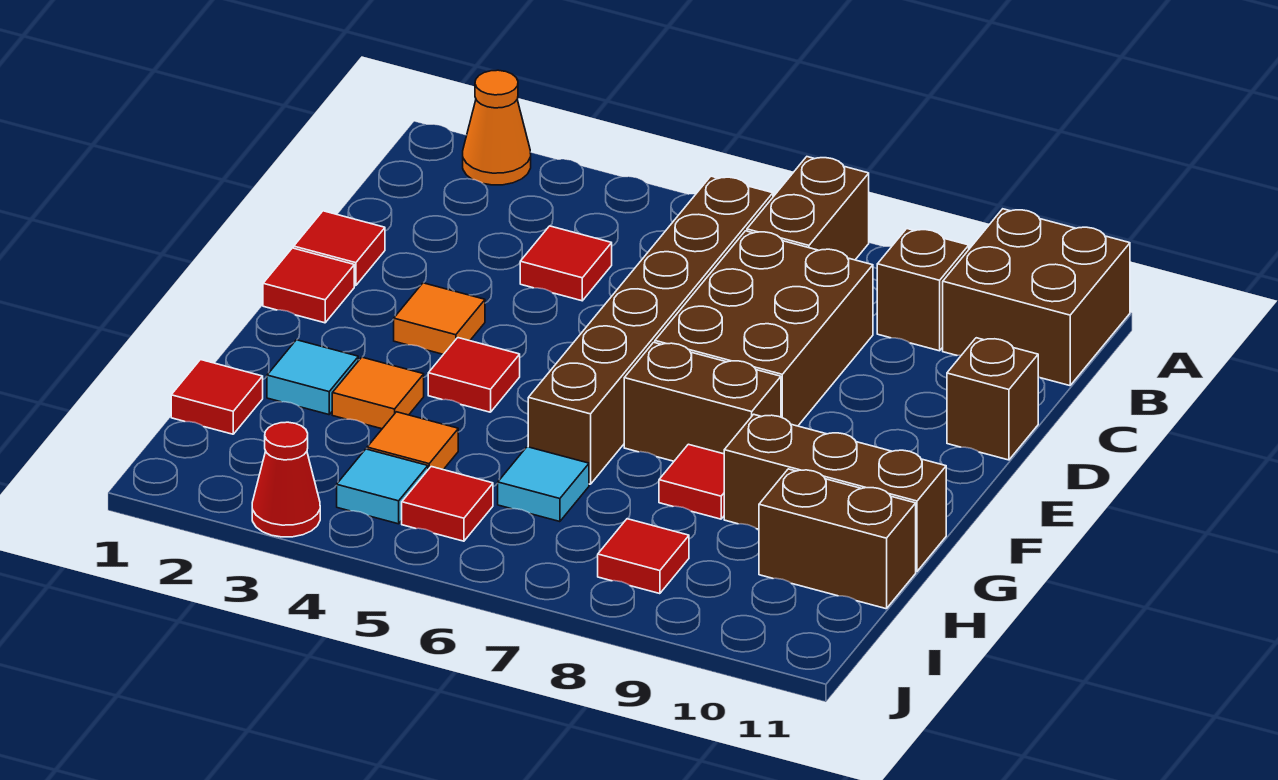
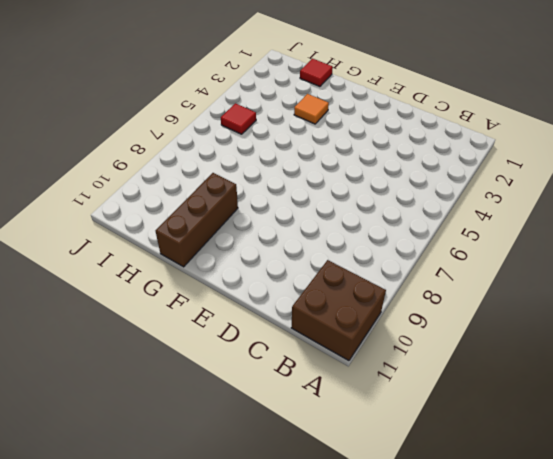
none -> orange cone A2 level 1
none -> brown brick A7:B7 level 1
none -> brown brick B6:G6 level 1

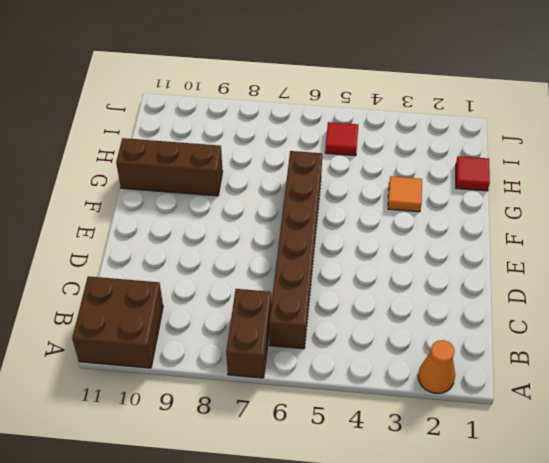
none -> brown brick B9 level 1
none -> red tile C4 level 1
none -> brown brick C7:E8 level 1

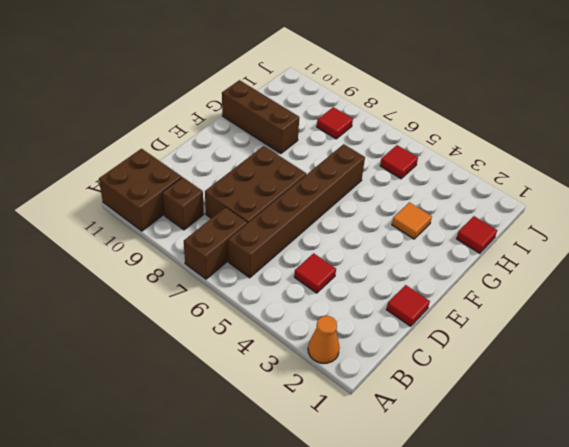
none -> brown brick D11 level 1
none -> red tile E1 level 1
none -> orange tile E3 level 1

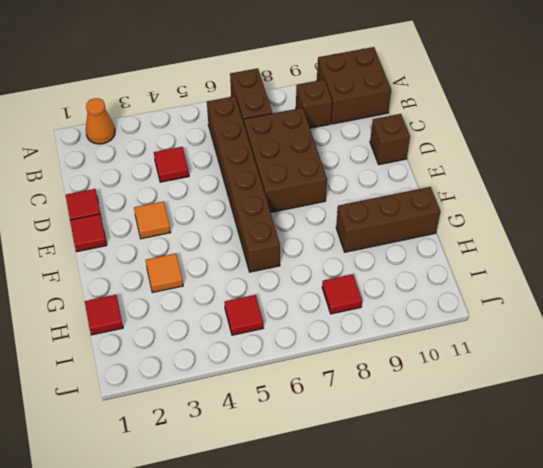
none -> red tile F4 level 1
none -> brown brick F7:F8 level 1
none -> cyan tile G2 level 1

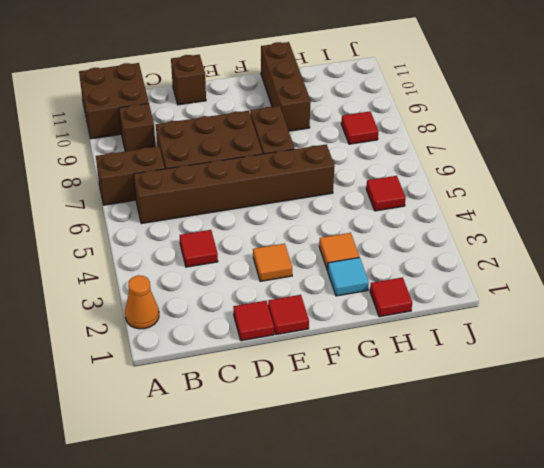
none -> red tile F4 level 1
none -> red tile G8 level 1
none -> orange tile H4 level 1

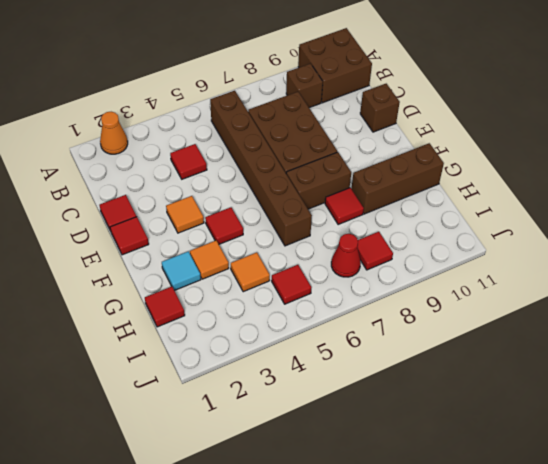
red cone I7 level 1 -> red cone J3 level 1
none -> brown brick A7:B7 level 1
none -> cyan tile H6 level 1
none -> brown brick H10:H11 level 1

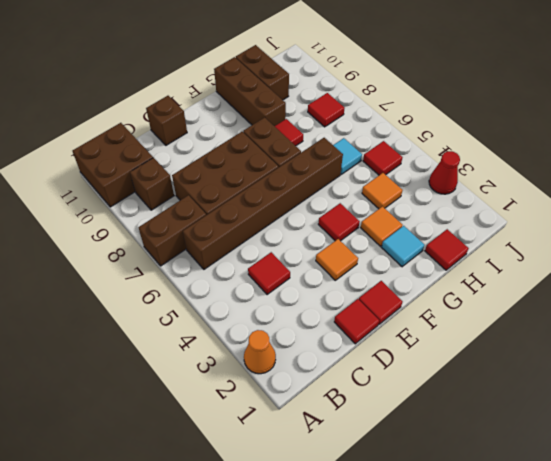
none -> cyan tile I4 level 1

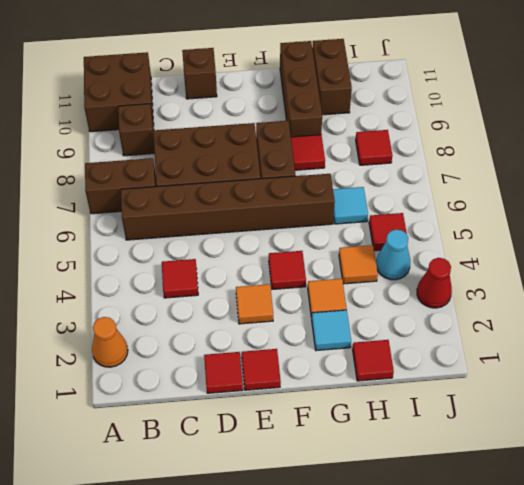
cyan cone I4 level 1 -> cyan tile I4 level 1

